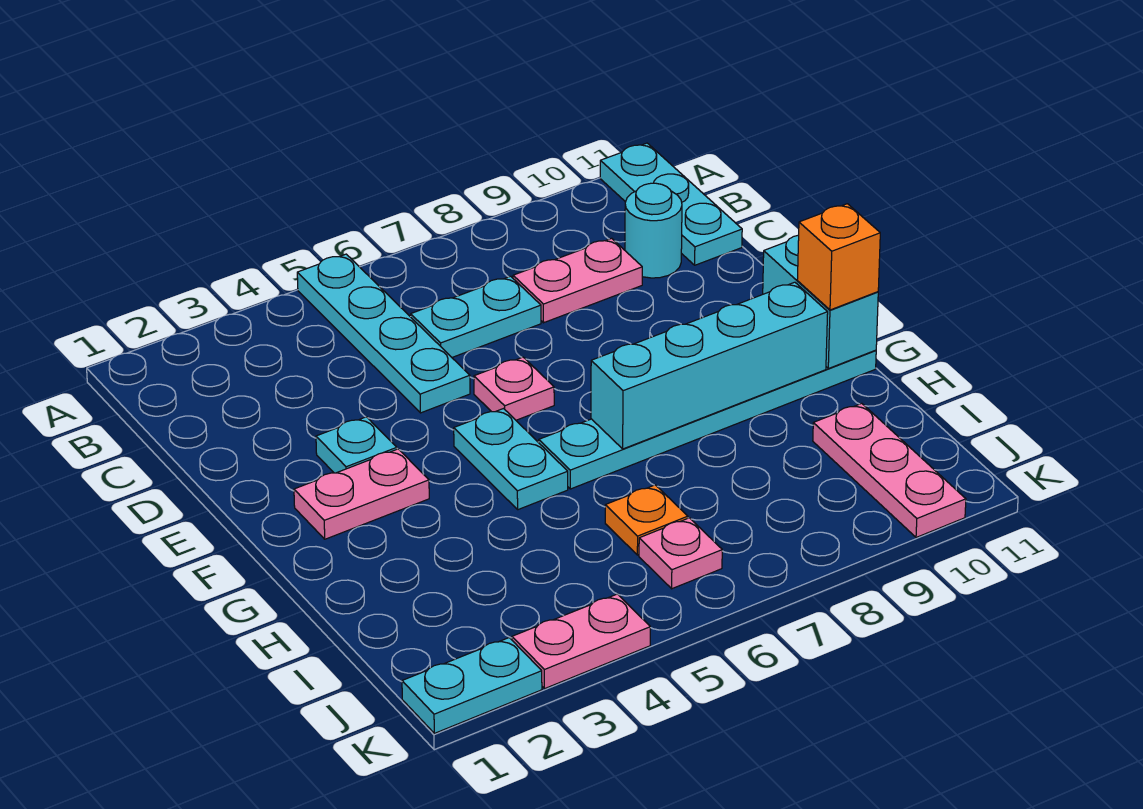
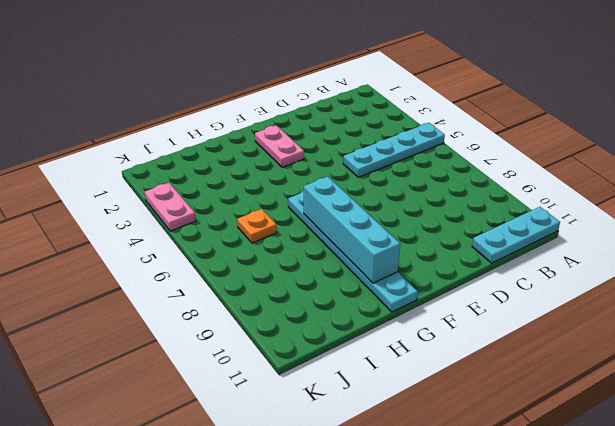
none -> cyan plate C6:C7 level 1
none -> pink plate C8:C9 level 1
none -> cyan round brick C10 level 1

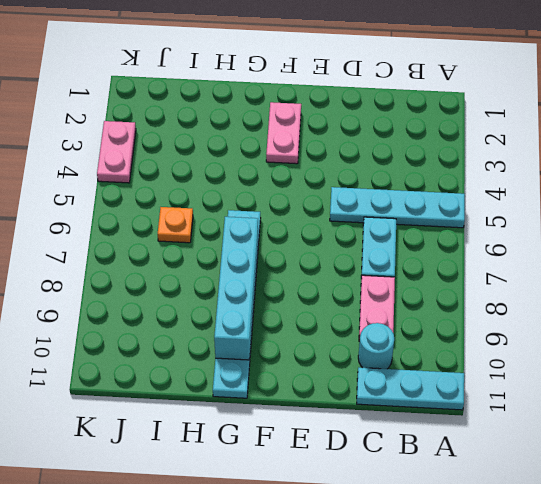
none -> cyan plate E3 level 1
none -> pink plate E6 level 1
none -> cyan plate F5:G5 level 1

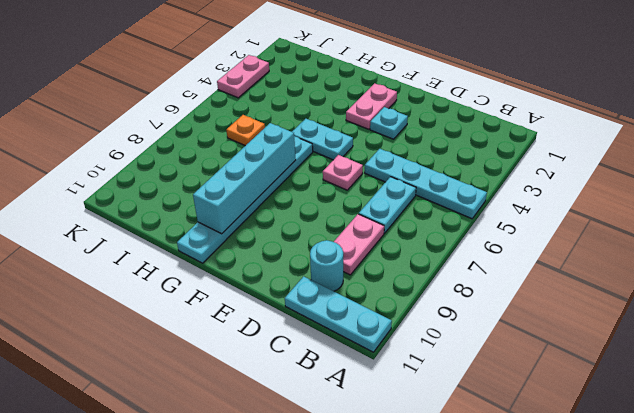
none -> pink plate I10:K10 level 1
none -> pink plate J6 level 1
none -> cyan plate K1:K2 level 1

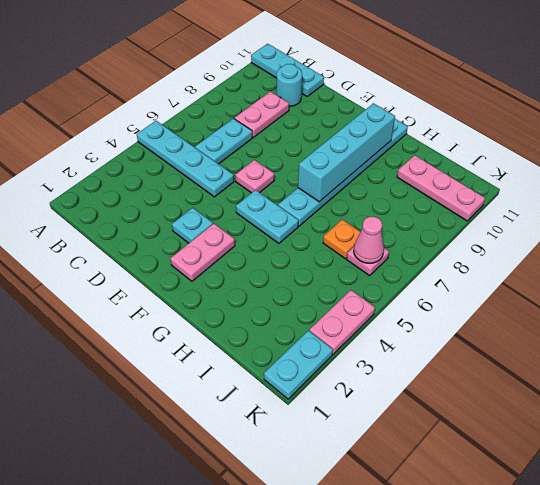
pink cone J6 level 2 -> none
none -> cyan brick F11:G11 level 2
none -> orange brick G11 level 3

